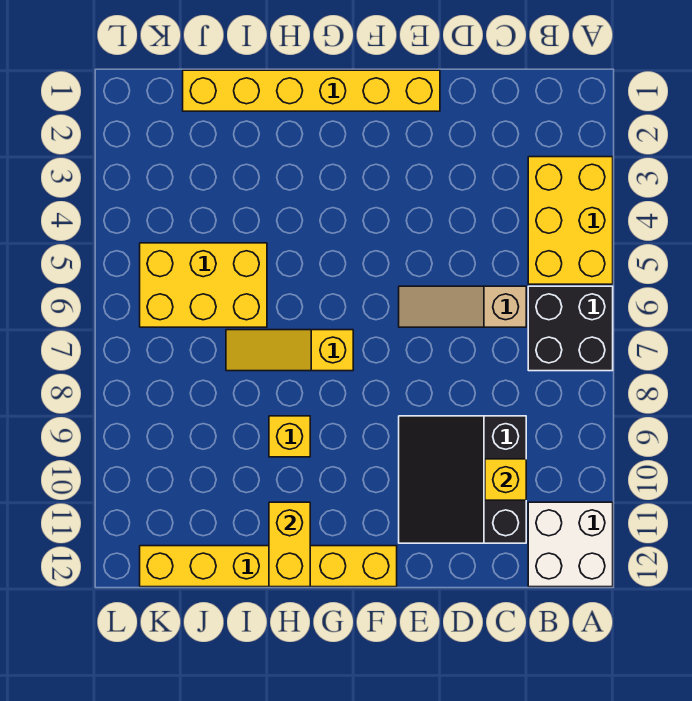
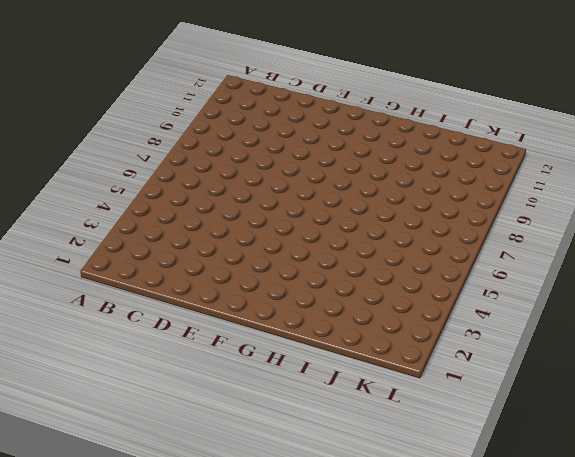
none -> yellow brick A3:B5 level 1
none -> black brick A6:B7 level 1
none -> white brick A11:B12 level 1

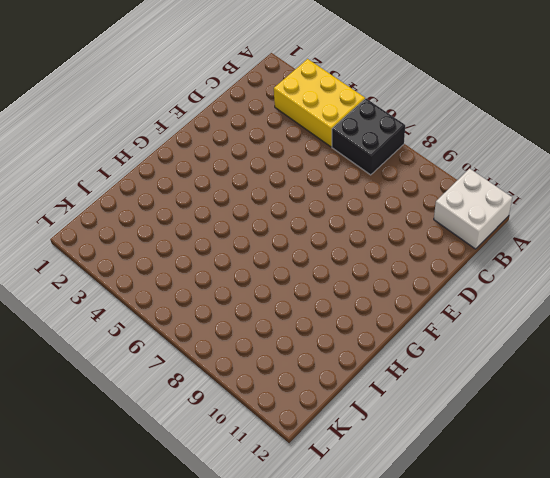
none -> tan slope C6:E6 level 1 top C
none -> black slope C9:E11 level 1 top C
none -> yellow brick E1:J1 level 1

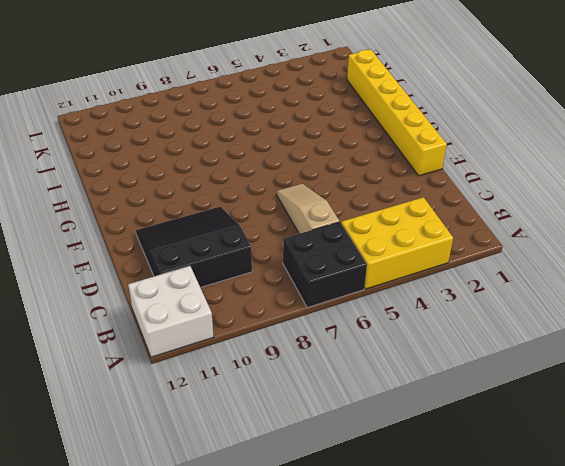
none -> yellow brick F12:K12 level 1
none -> yellow slope G7:I7 level 1 top G
none -> yellow brick H9 level 1

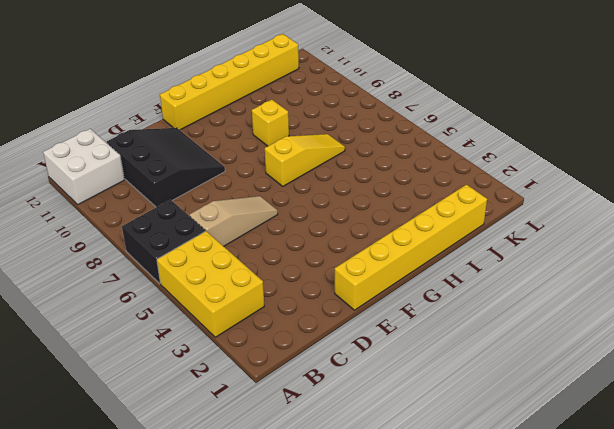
none -> yellow brick I5:K6 level 1
none -> yellow brick C10 level 2
none -> yellow brick H11:H12 level 2

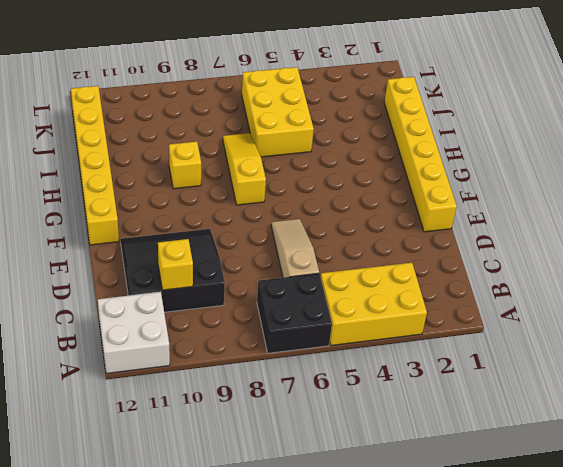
none -> yellow brick H11:H12 level 2

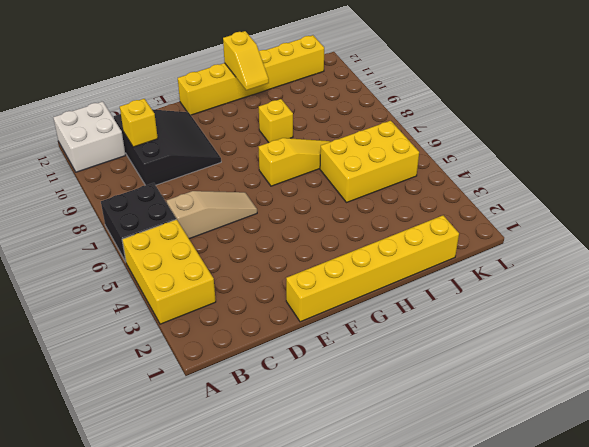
yellow slope H11:H12 level 2 top 12 -> yellow brick H11:H12 level 2

